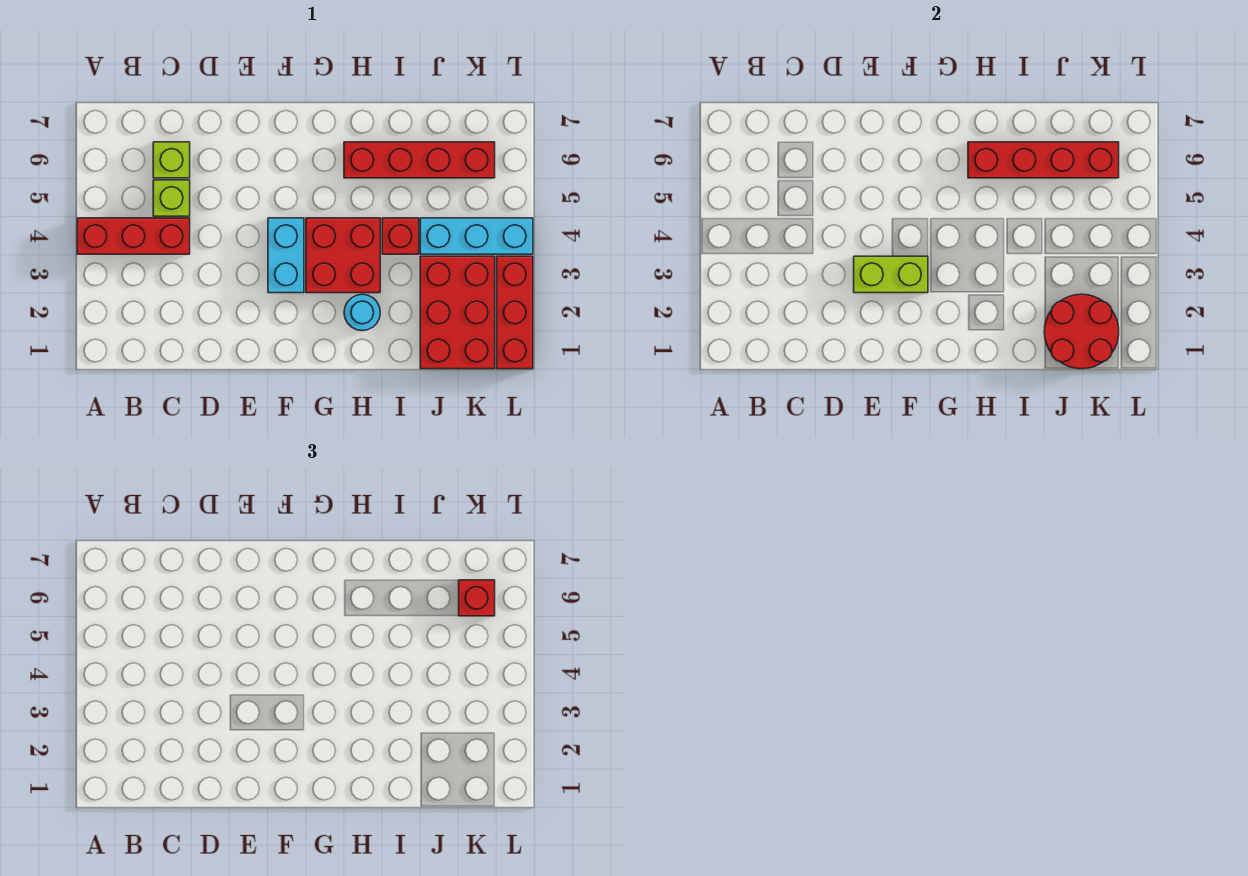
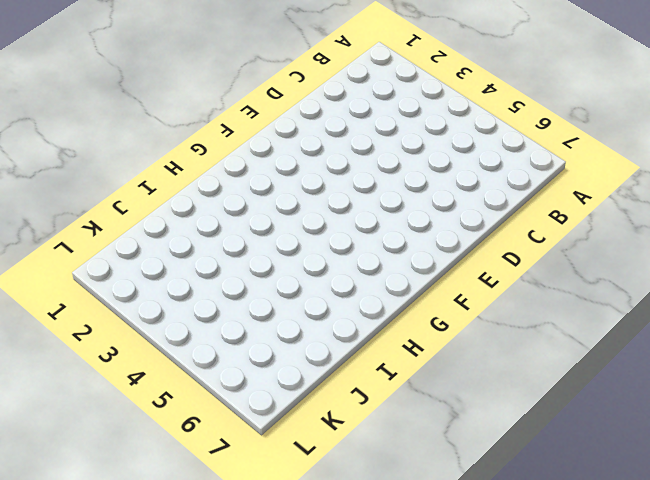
none -> red brick A4:C4 level 1
none -> lime brick C5 level 1
none -> lime brick C6 level 1

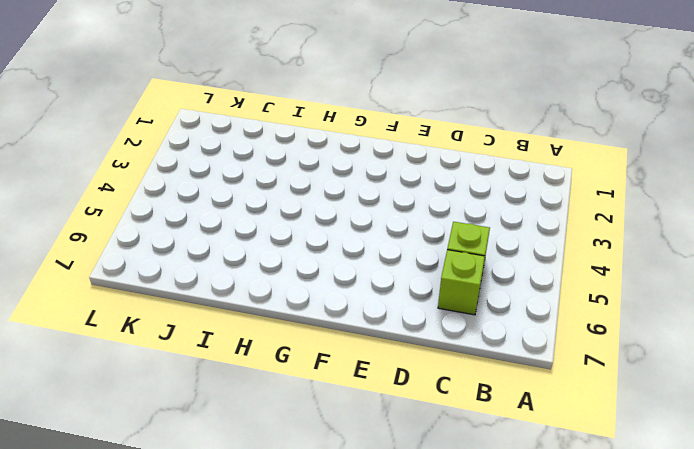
none -> red brick A4:C4 level 1
none -> cyan brick F3:F4 level 1
none -> red brick G3:H4 level 1

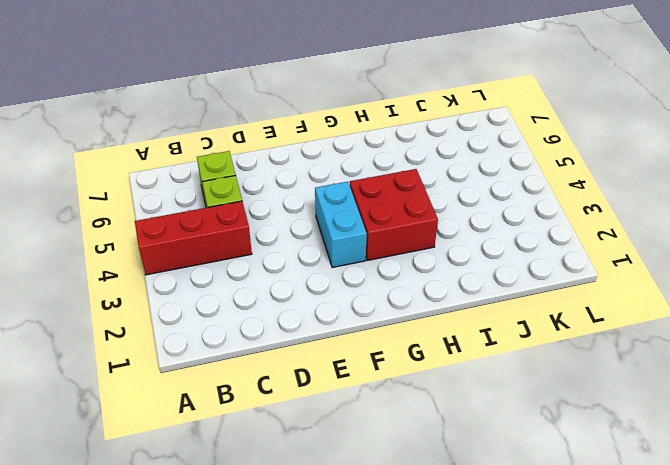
none -> cyan round brick H2 level 1
none -> red brick H6:K6 level 1
none -> red brick I4 level 1

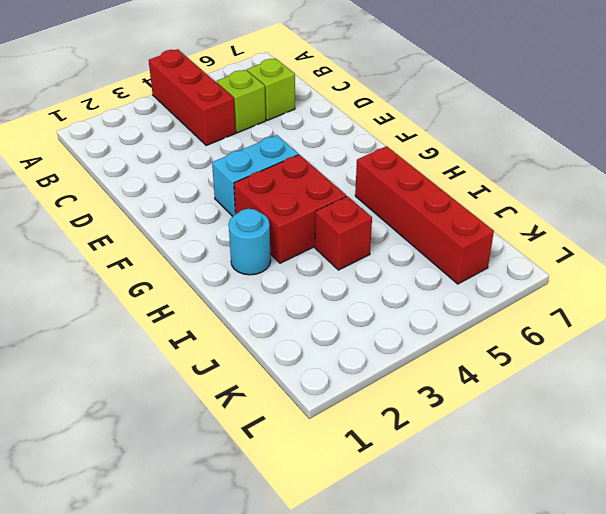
none -> red brick J1:K3 level 1
none -> cyan brick J4:L4 level 1
none -> red brick L1:L3 level 1

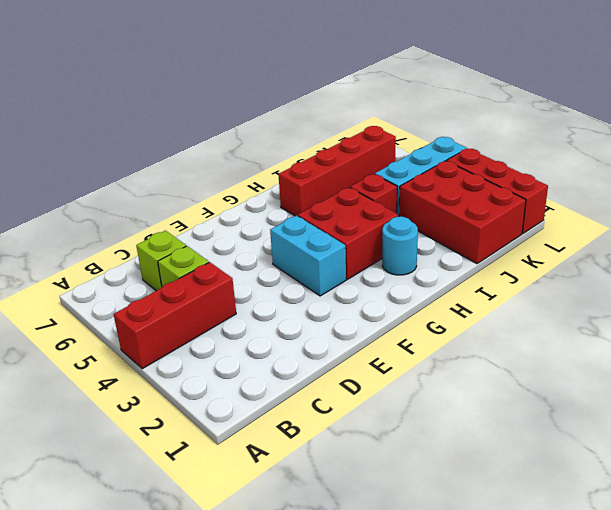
none -> lime brick E3:F3 level 2
none -> red brick H6:K6 level 2
none -> red round brick J1:K2 level 2

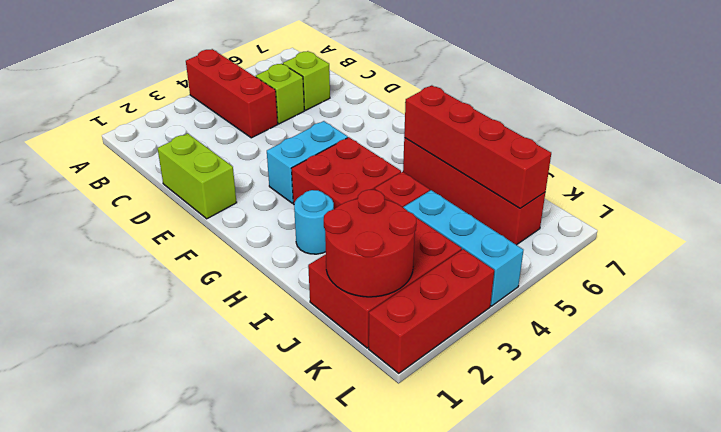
lime brick D1:E1 level 1 -> lime brick E3:F3 level 2
none -> red brick K6 level 3

